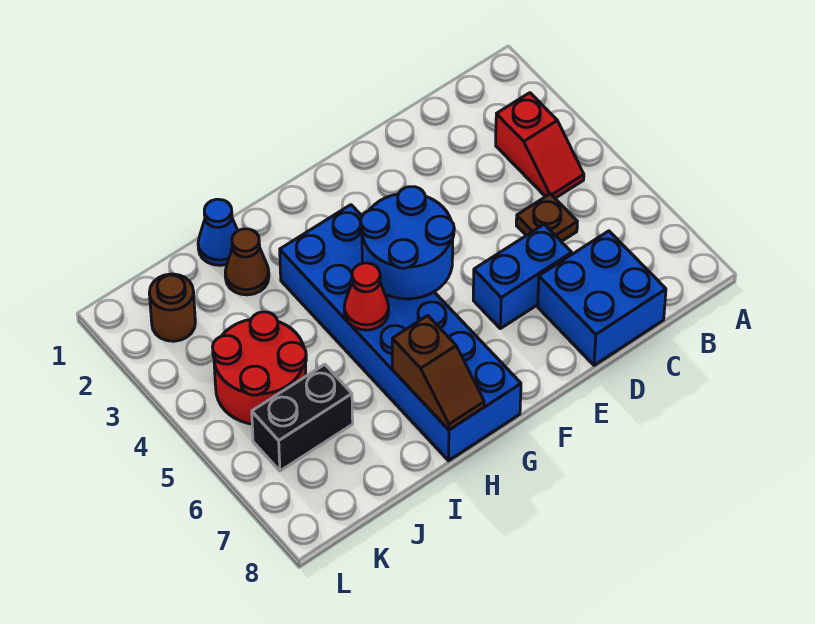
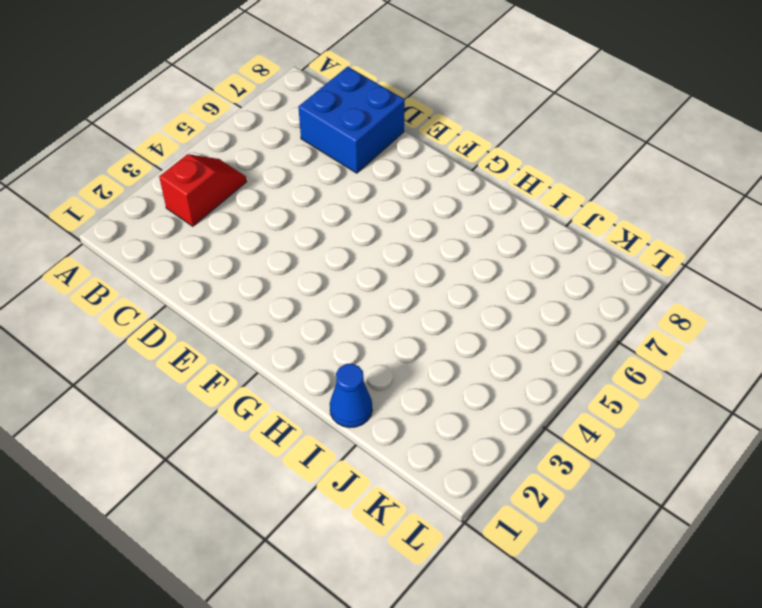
none -> brown plate C5 level 1
none -> blue brick D6:E6 level 1
none -> blue brick G3:H8 level 1

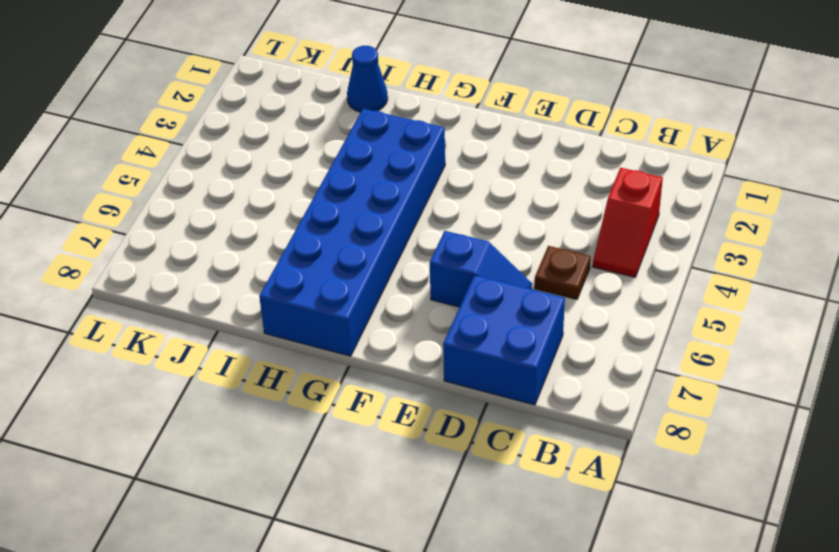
blue slope D6:E6 level 1 top E -> blue brick D6:E6 level 1
none -> brown cone I2 level 1
none -> red round brick J4:K5 level 1
none -> black brick J6:K6 level 1

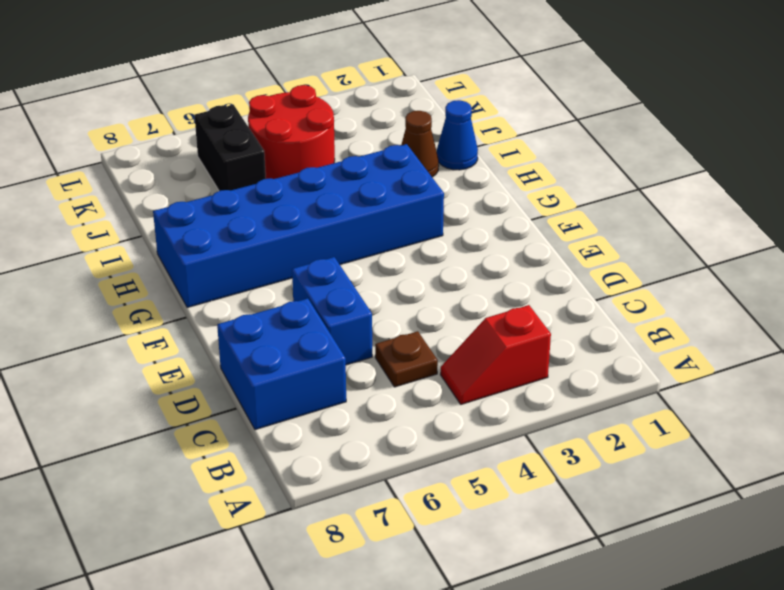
none -> brown round brick K2 level 1
none -> blue round brick F4:G5 level 2
none -> red cone H5 level 2

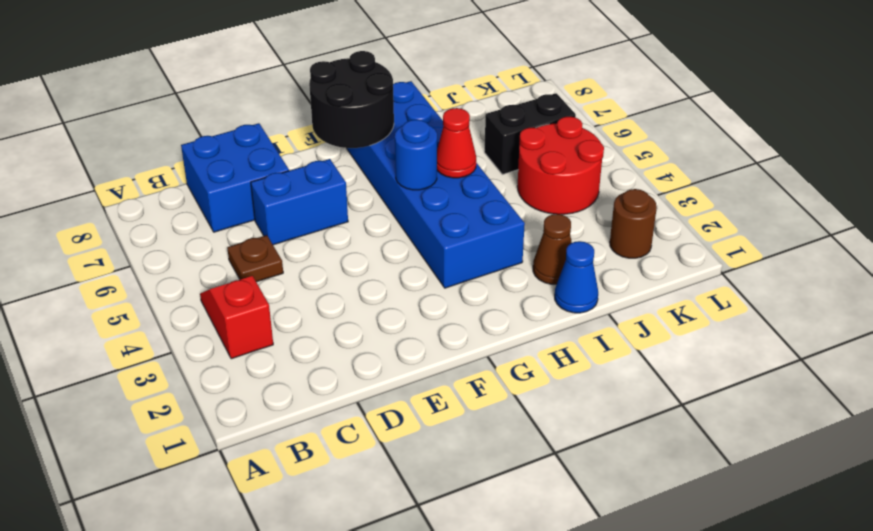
black round brick F7:G8 level 2 -> none
blue round brick G5 level 2 -> blue round brick F4:G5 level 2
none -> brown slope H7:H8 level 2 top 7

